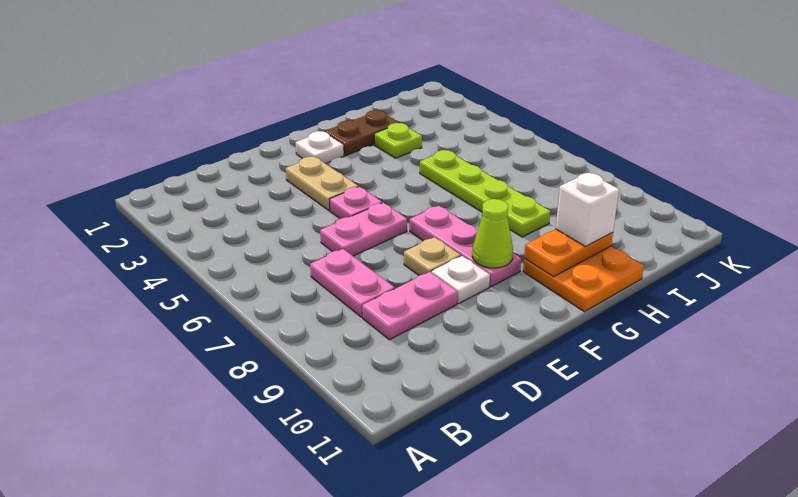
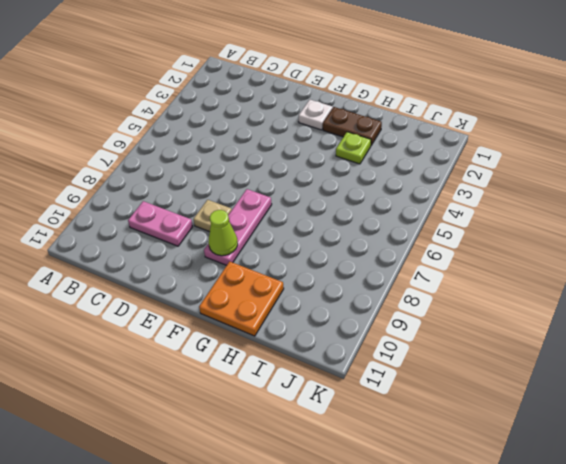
none -> pink plate C7:C8 level 1
none -> pink plate D6:E6 level 1
none -> tan plate E3:E4 level 1

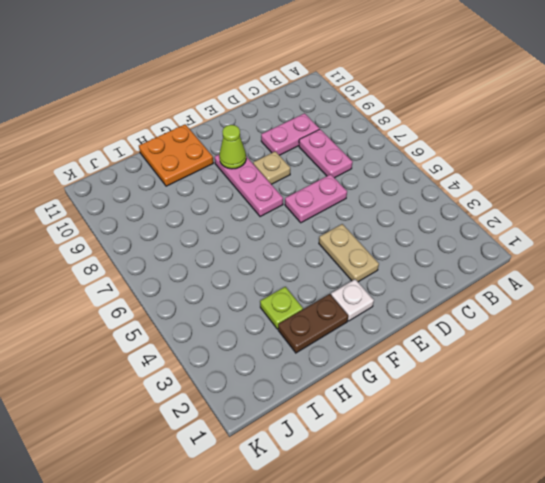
none -> pink plate E5 level 1
none -> white plate E9 level 1
none -> lime plate H5:H8 level 1

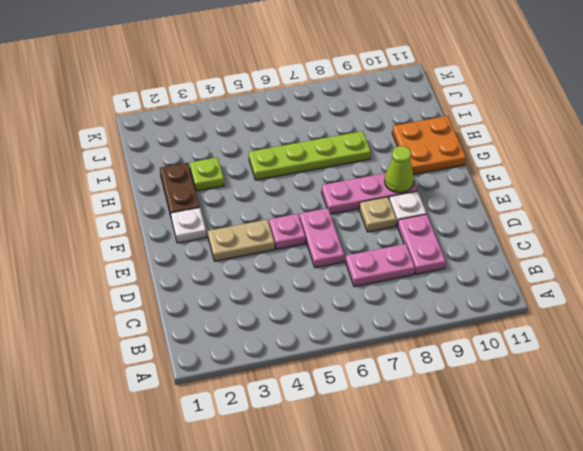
none -> orange plate G10:H10 level 2
none -> white brick H10 level 3

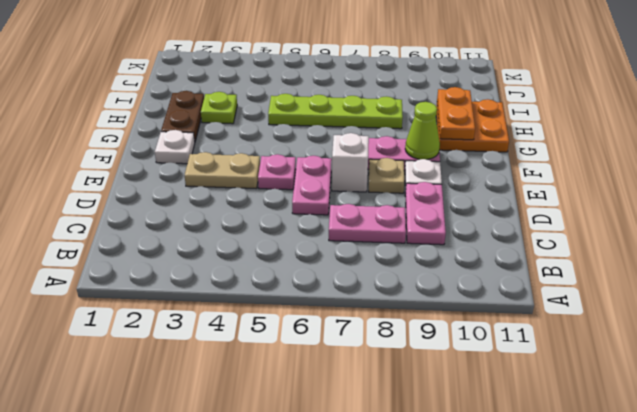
white brick E7 level 1 -> white brick H10 level 3

